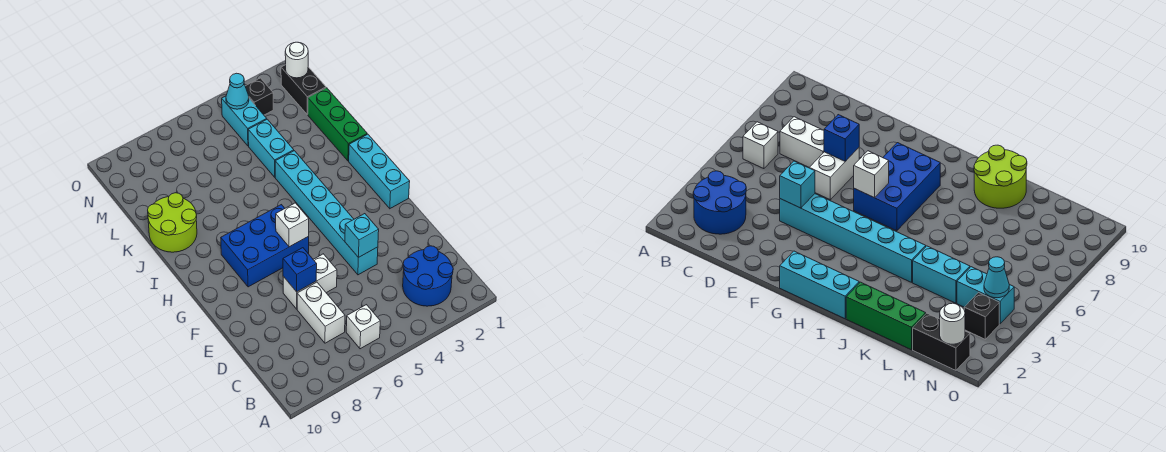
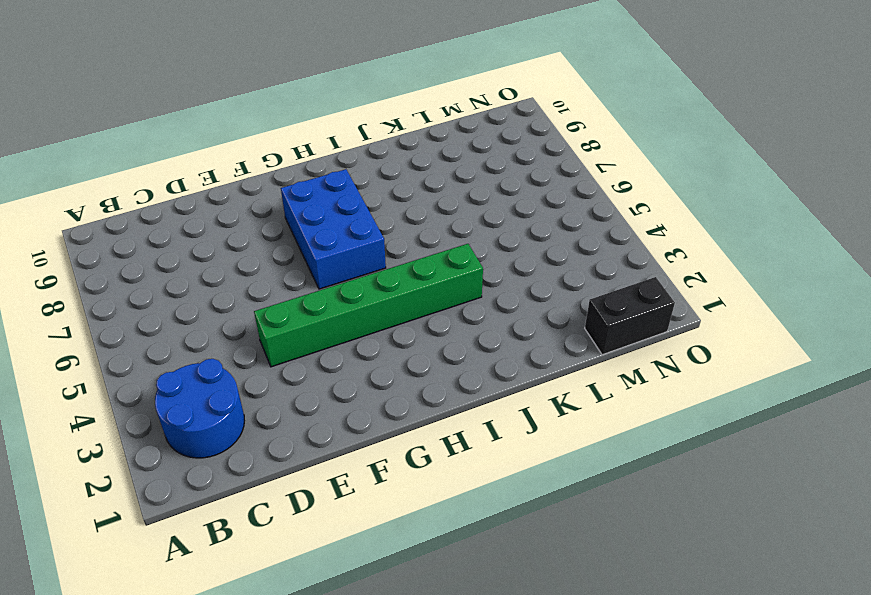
green brick E4:J4 level 1 -> cyan brick E4:J4 level 1
none -> white brick B6 level 1
none -> white brick C7:D7 level 1
none -> white brick E6:E7 level 1

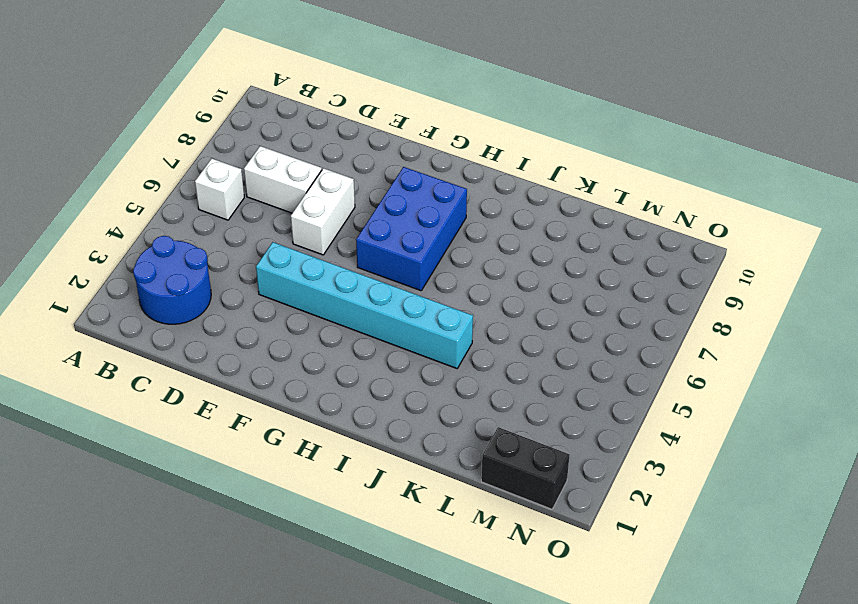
none -> cyan brick G1:I1 level 1
none -> green brick J1:L1 level 1
none -> lime round brick J9:K10 level 1

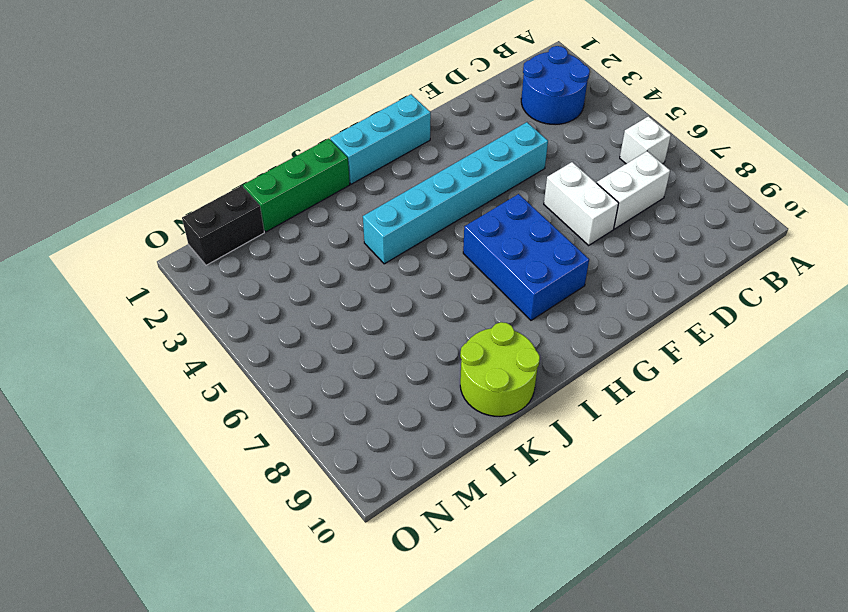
none -> cyan brick K4:L4 level 1
none -> cyan brick M4:N4 level 1
none -> black brick N3 level 1

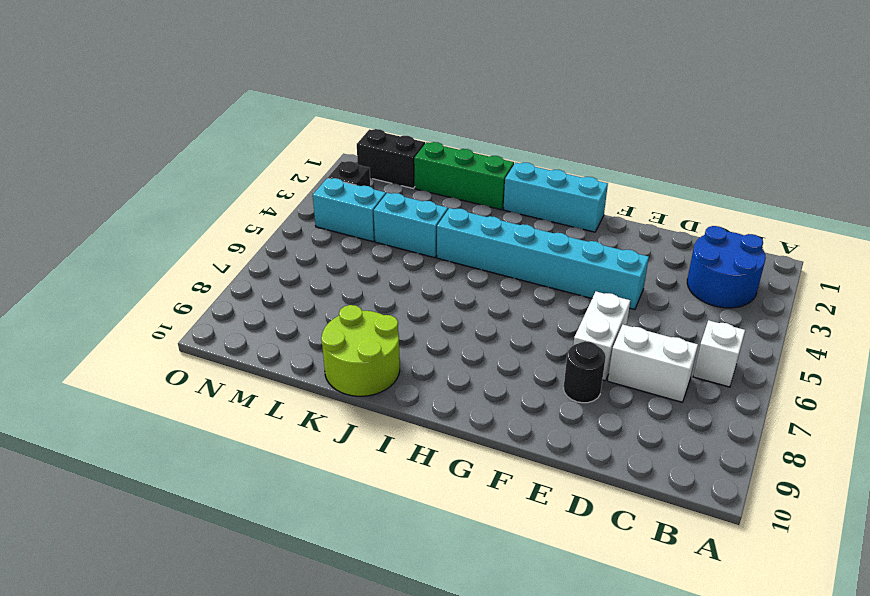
black round brick E8 level 1 -> none
none -> blue brick G6:H8 level 1
none -> cyan brick E4 level 2
none -> blue brick E7 level 2

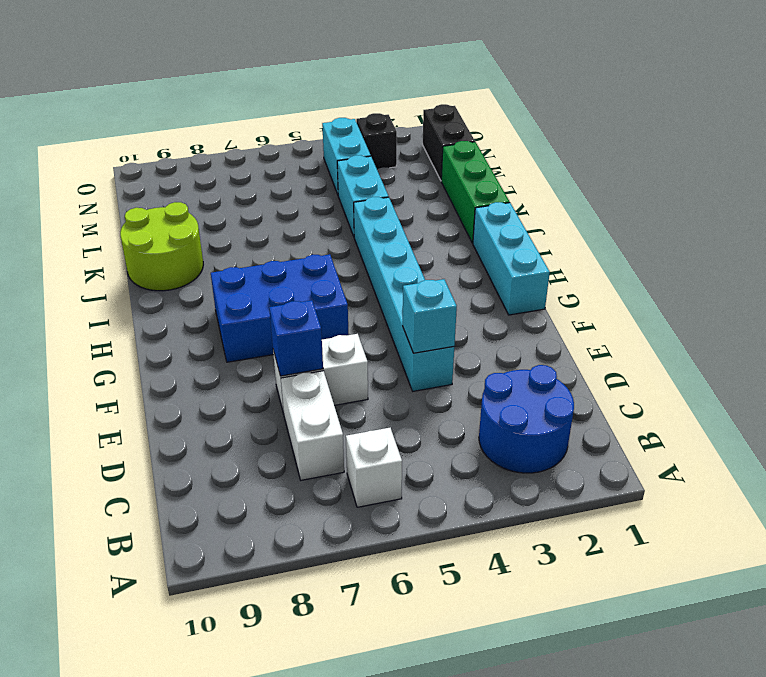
none -> white brick G6 level 2
none -> white round brick N1 level 2
none -> cyan cone N4 level 2

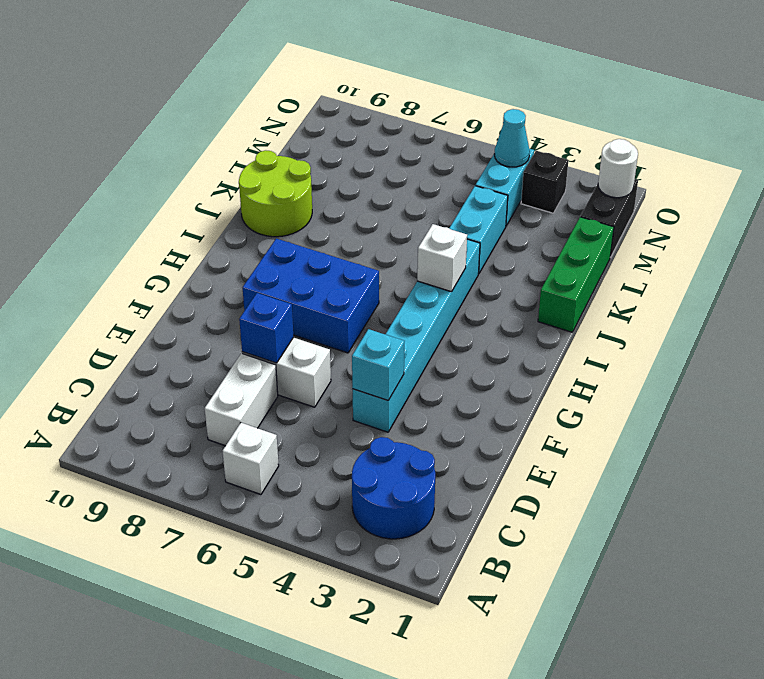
white brick I4 level 2 -> white brick G6 level 2
none -> cyan brick G1:I1 level 1

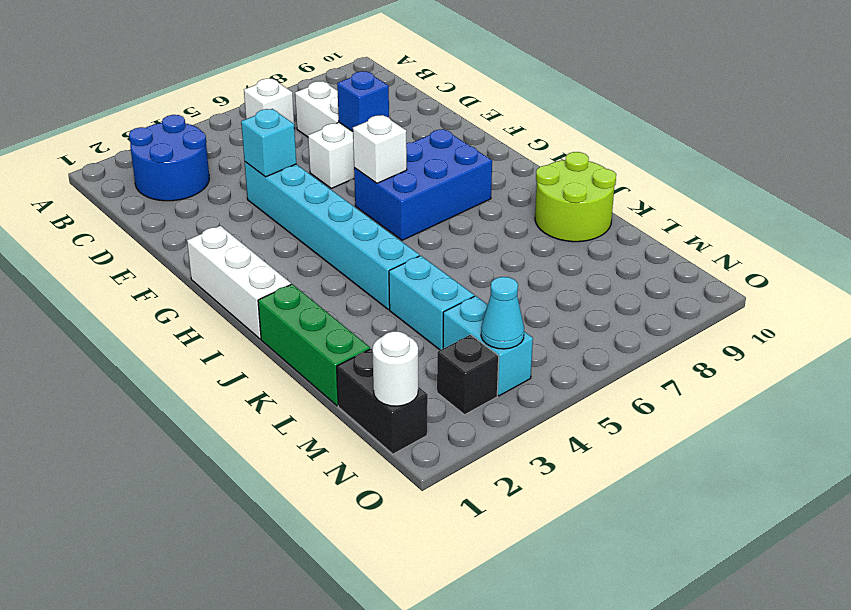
white brick G1:I1 level 1 -> cyan brick G1:I1 level 1

